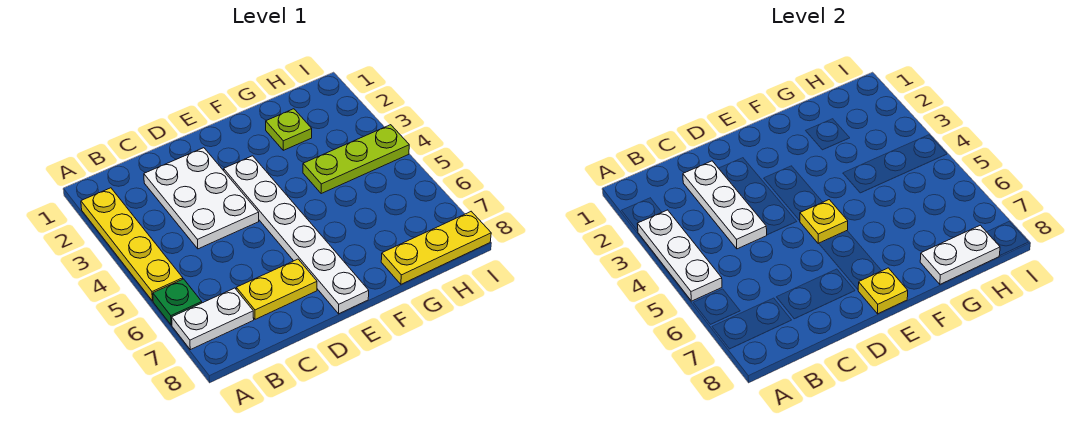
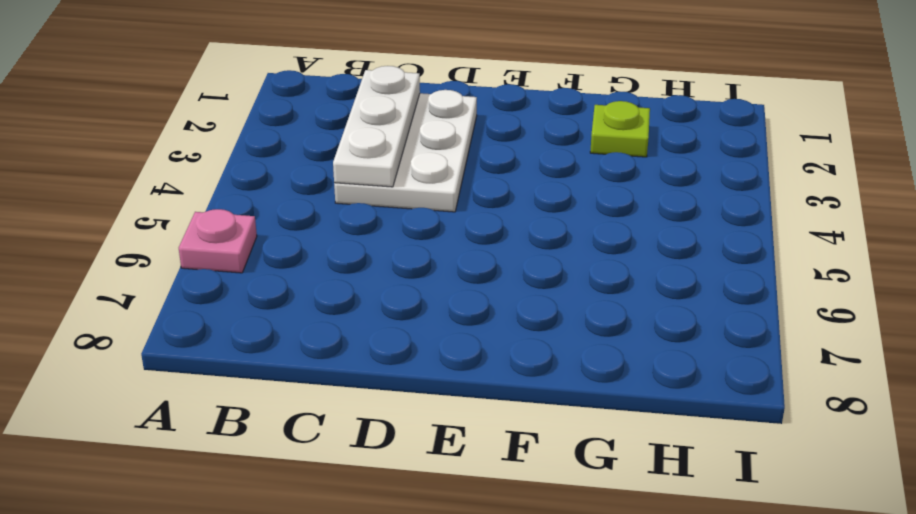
pink plate A6 level 1 -> green plate A6 level 1
none -> yellow plate A2:A5 level 1
none -> white plate A7:B7 level 1
none -> yellow plate C7:D7 level 1

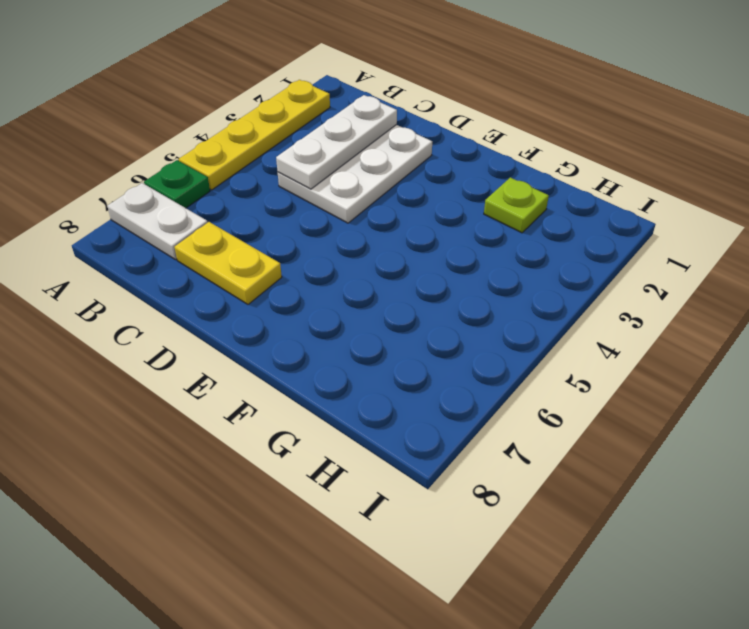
none -> white plate E3:E8 level 1
none -> lime plate G4:I4 level 1
none -> yellow plate G8:I8 level 1

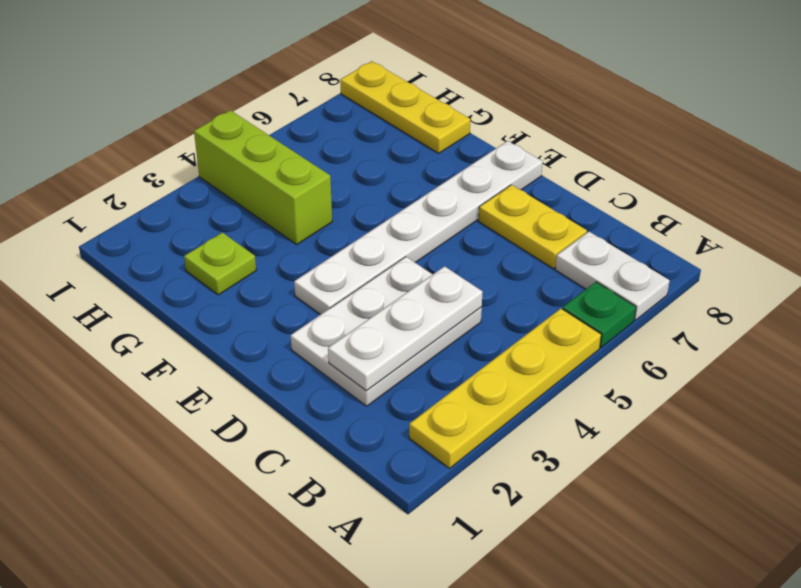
lime brick G4:I4 level 1 -> lime plate G4:I4 level 1
none -> white plate A3:A5 level 2
none -> yellow plate E5 level 2
none -> yellow plate E8 level 2

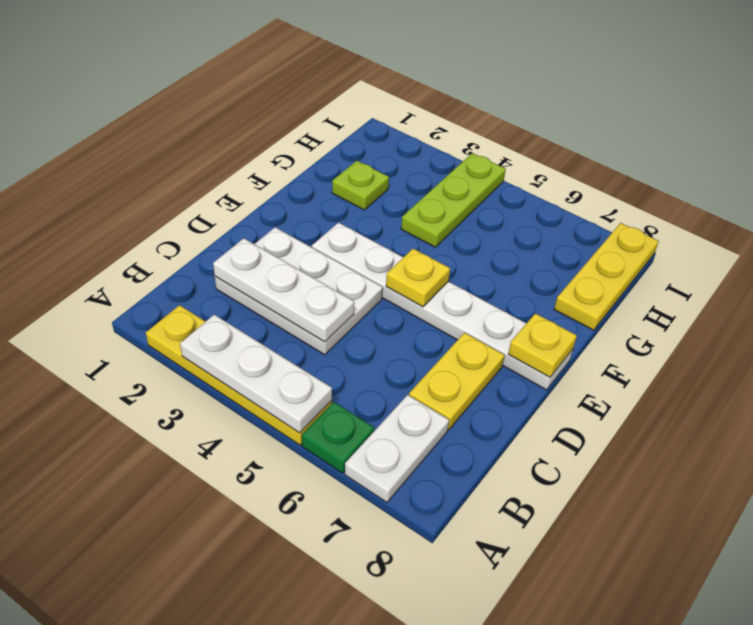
none -> white plate G8:H8 level 2

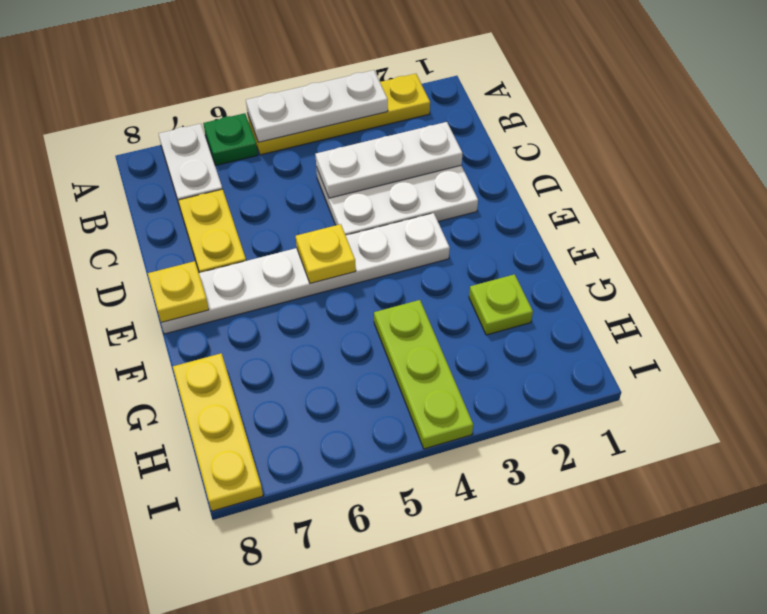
none -> white plate G8:H8 level 2

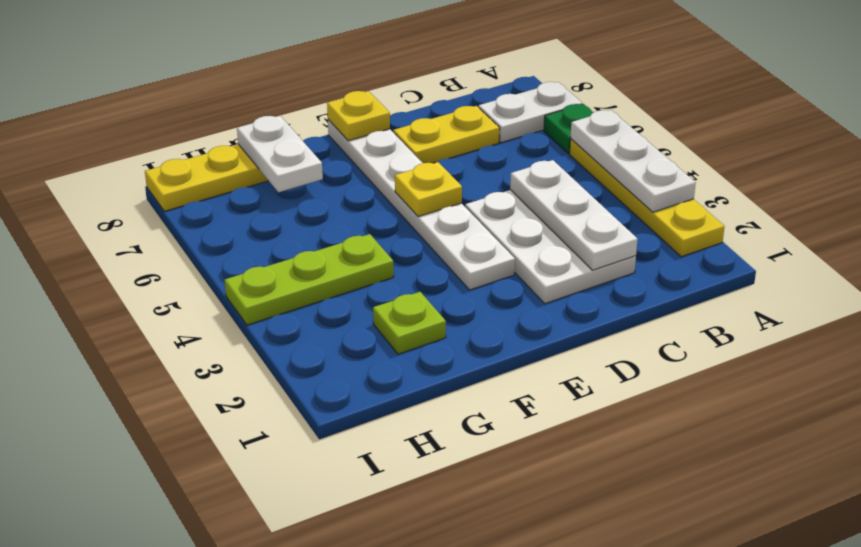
white plate G7:G8 level 2 -> white plate G8:H8 level 2

